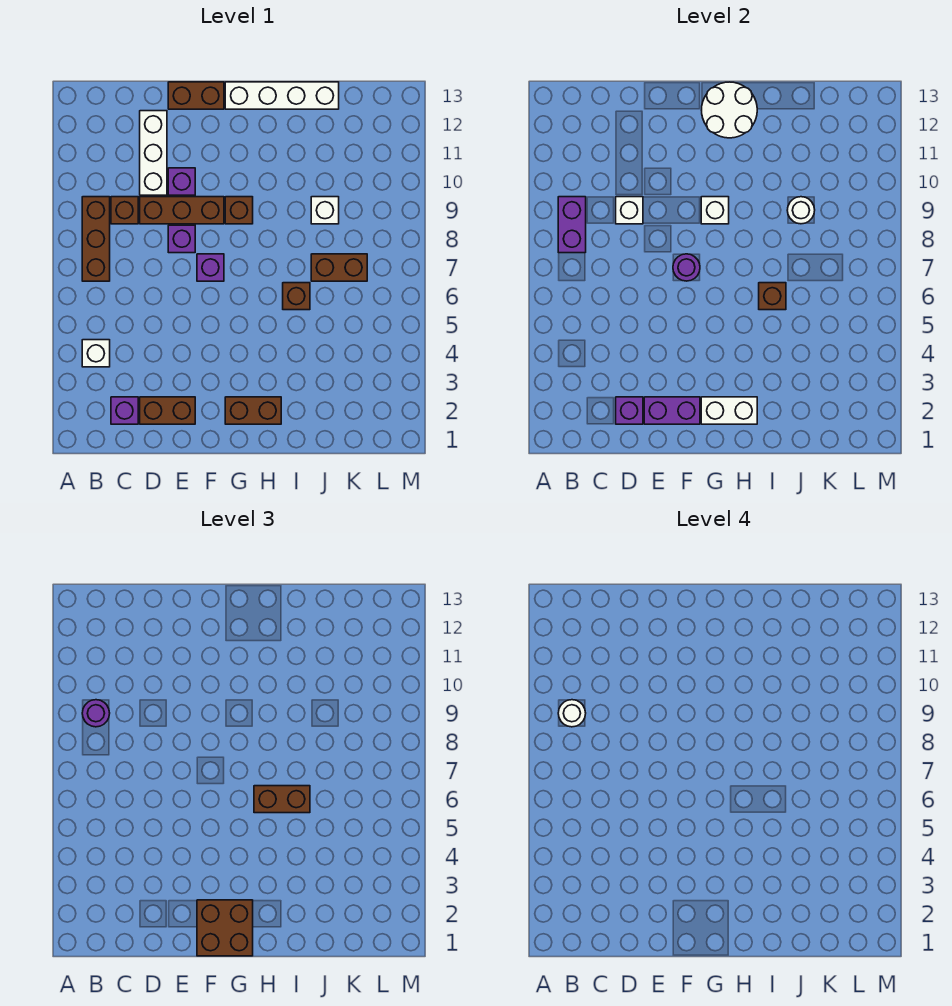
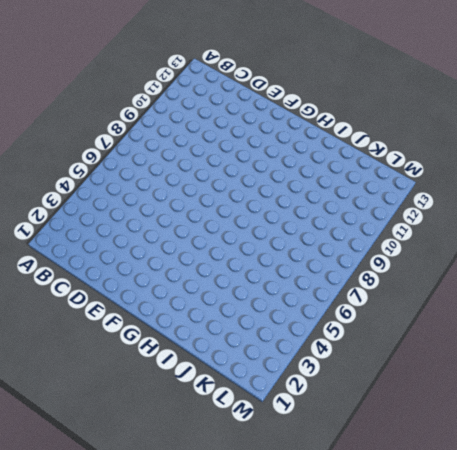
none -> white brick B4 level 1
none -> brown brick B7:B9 level 1
none -> purple brick C2 level 1
none -> brown brick C9 level 1

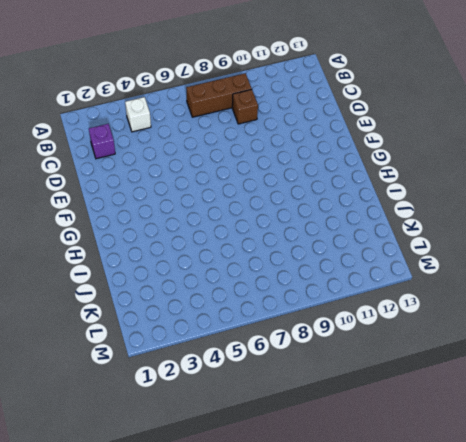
none -> brown brick D2:E2 level 1
none -> brown brick D9:F9 level 1
none -> white brick D10:D12 level 1
none -> purple brick E8 level 1

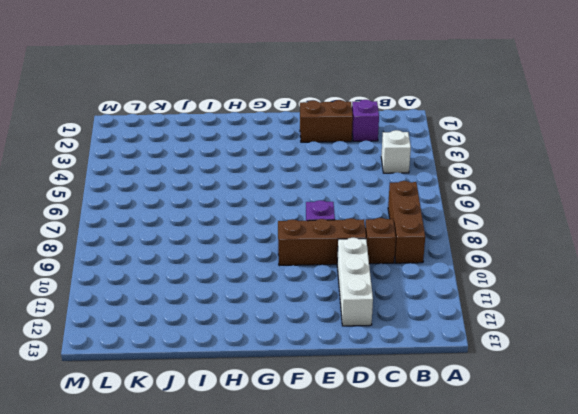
none -> purple brick E10 level 1
none -> brown brick E13:F13 level 1
none -> purple brick F7 level 1
none -> brown brick G2:H2 level 1

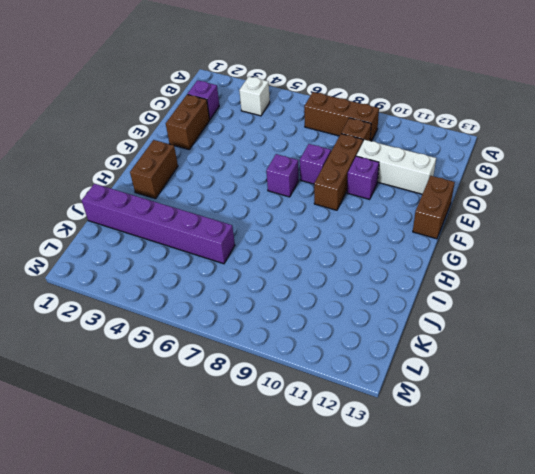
purple brick J1:J6 level 1 -> none
none -> brown brick G9 level 1
none -> white brick G13:J13 level 1
none -> brown brick I6 level 1
none -> brown brick J7:K7 level 1

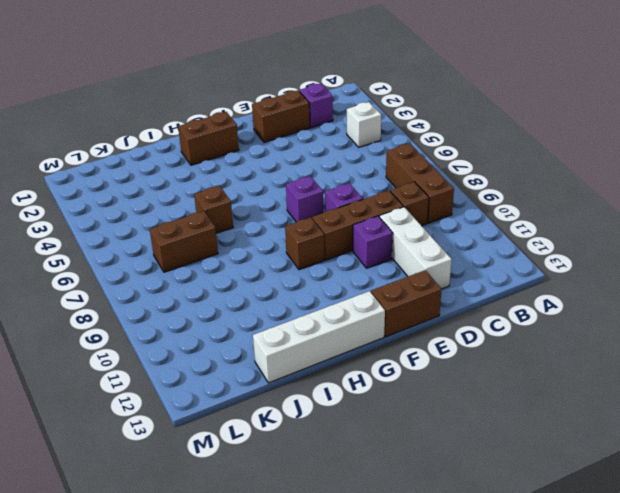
none -> white brick J9 level 1
none -> purple brick B8:B9 level 2
none -> purple brick D2 level 2
none -> white brick D9 level 2

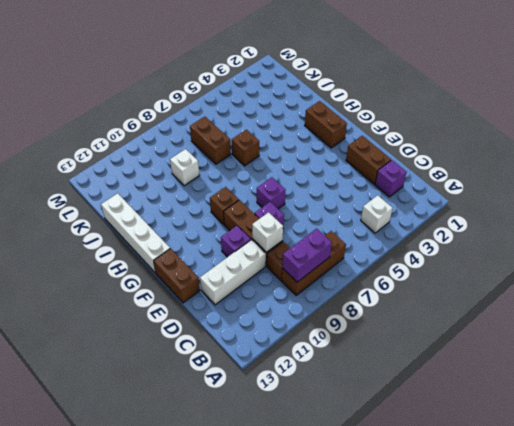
none -> purple brick D2 level 2
none -> purple brick E2:F2 level 2
none -> purple round brick F7 level 2
none -> white brick G2:H2 level 2

